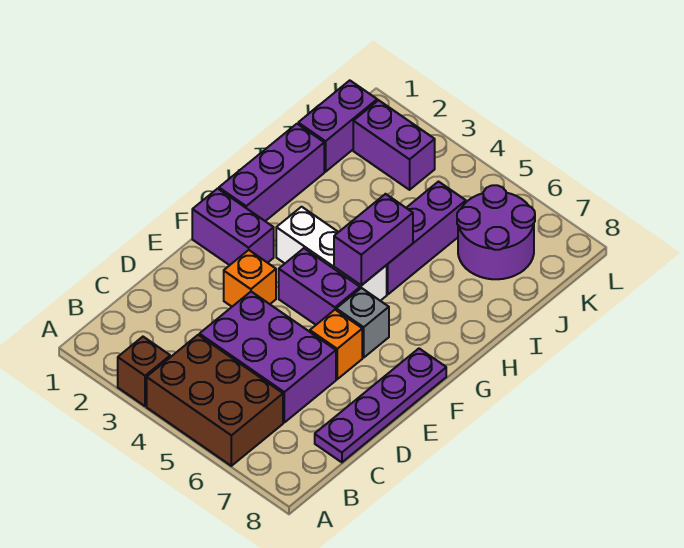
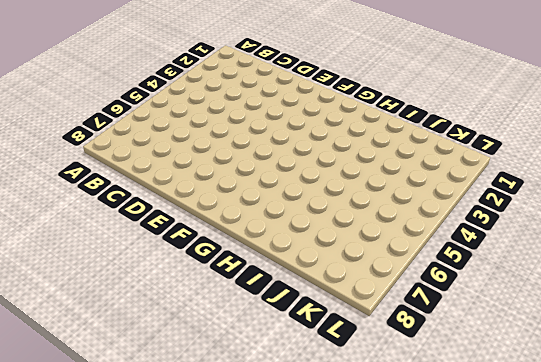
none -> brown brick A3 level 1
none -> brown brick A4:B6 level 1
none -> purple brick C4:D6 level 1

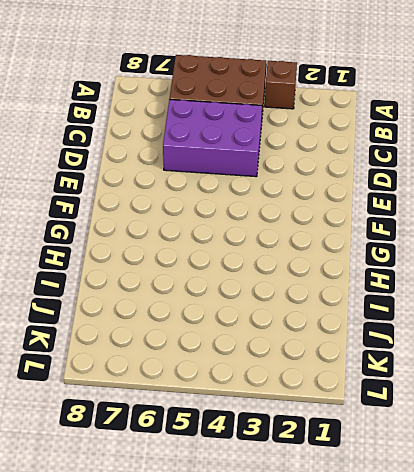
none -> purple plate C8:F8 level 1
none -> orange brick E3 level 1
none -> orange brick E6 level 1

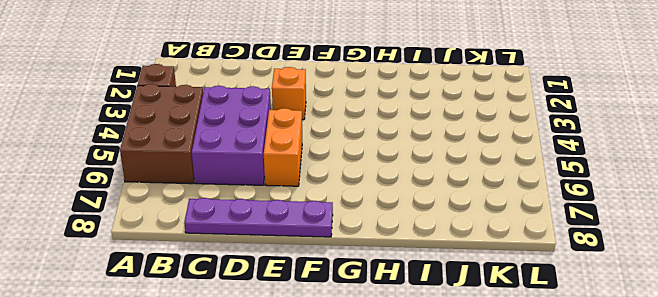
orange brick E5:E6 level 1 -> orange brick E6 level 1
none -> purple brick F1:F2 level 1
none -> purple brick F4:F5 level 1
none -> grey brick F6 level 1

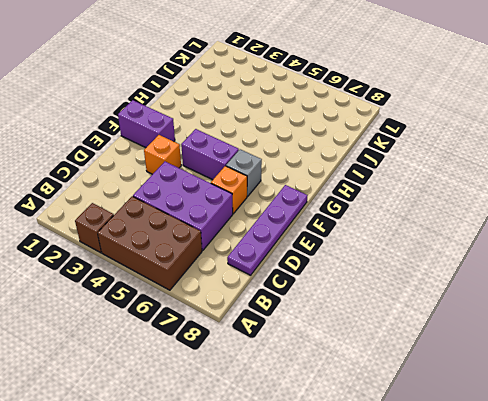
none -> purple brick G1:I1 level 1
none -> white brick G3:G5 level 1
none -> purple brick H5:J5 level 1

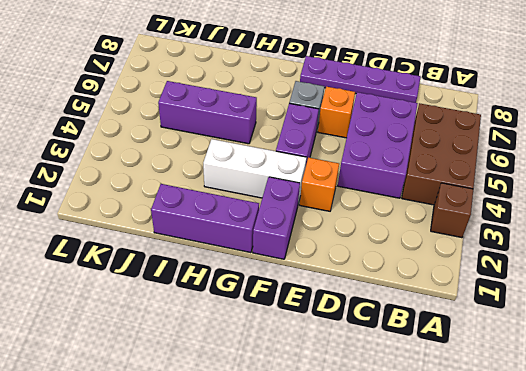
white brick F3:H3 level 1 -> white brick G3:G5 level 1
none -> purple brick J1:K1 level 1
none -> purple round brick J6:K7 level 1
none -> purple brick K2:K3 level 1

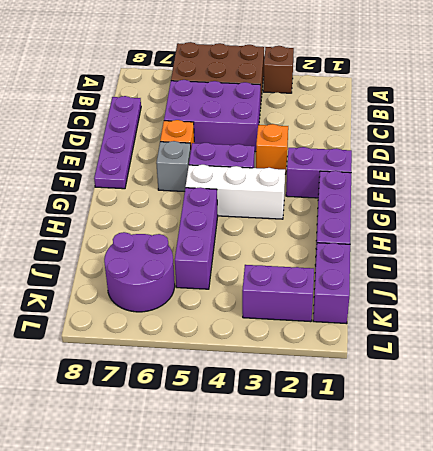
none -> purple brick G5:H5 level 2

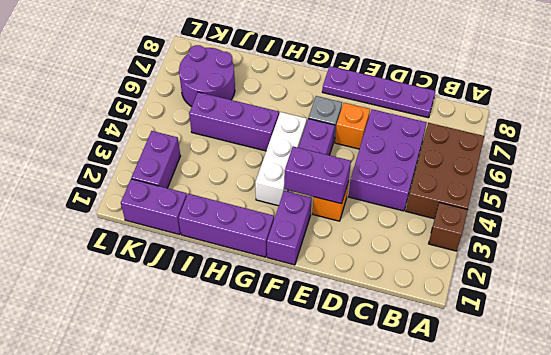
purple brick E3:F3 level 2 -> purple brick G5:H5 level 2

